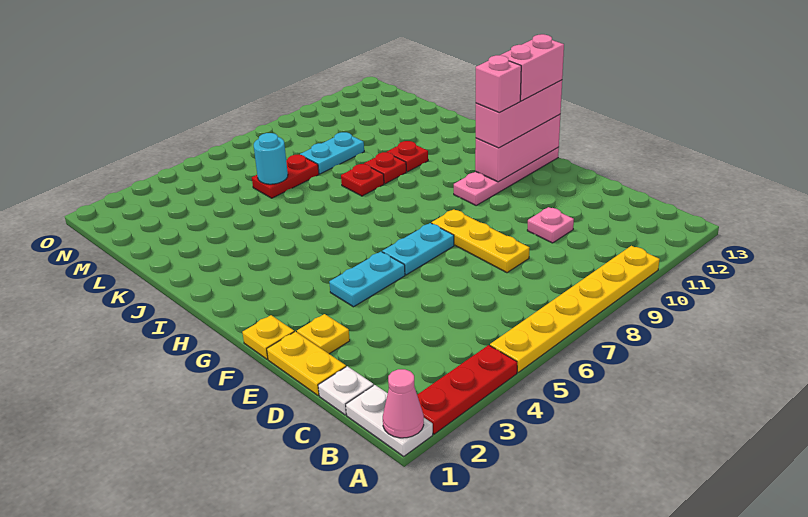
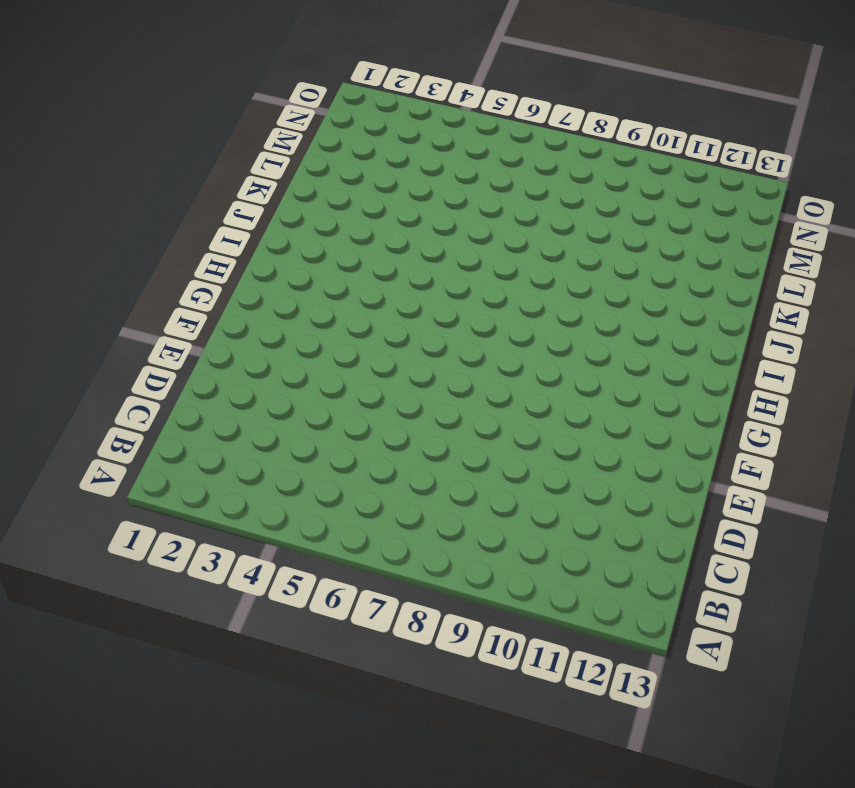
none -> white plate A1:B1 level 1
none -> red plate A2:A4 level 1
none -> yellow plate A5:A10 level 1

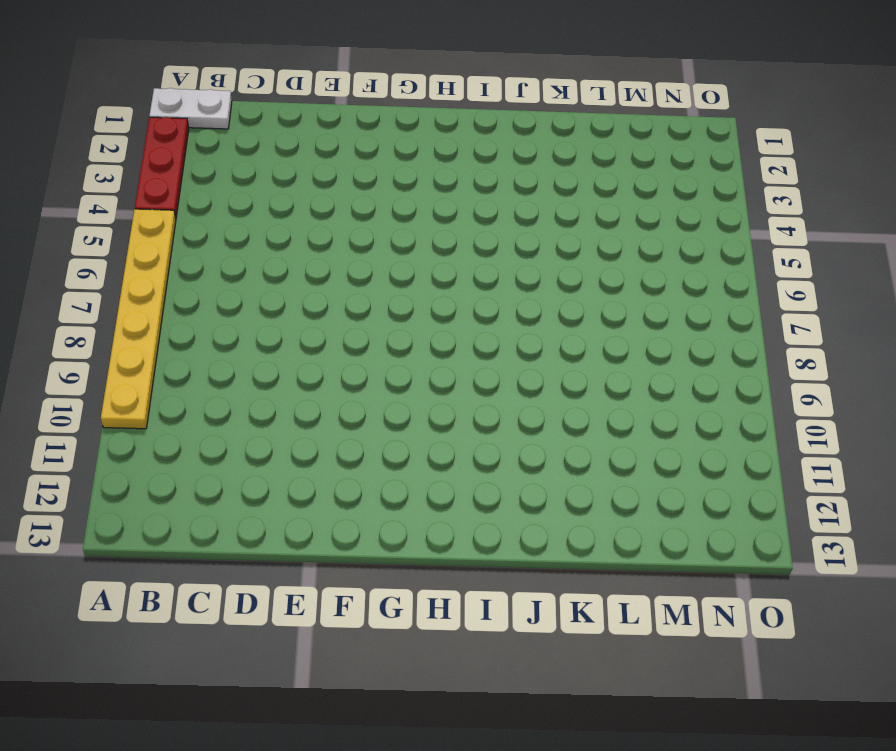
none -> white plate C1 level 1
none -> yellow plate D1:E1 level 1
none -> yellow plate D8:F8 level 1

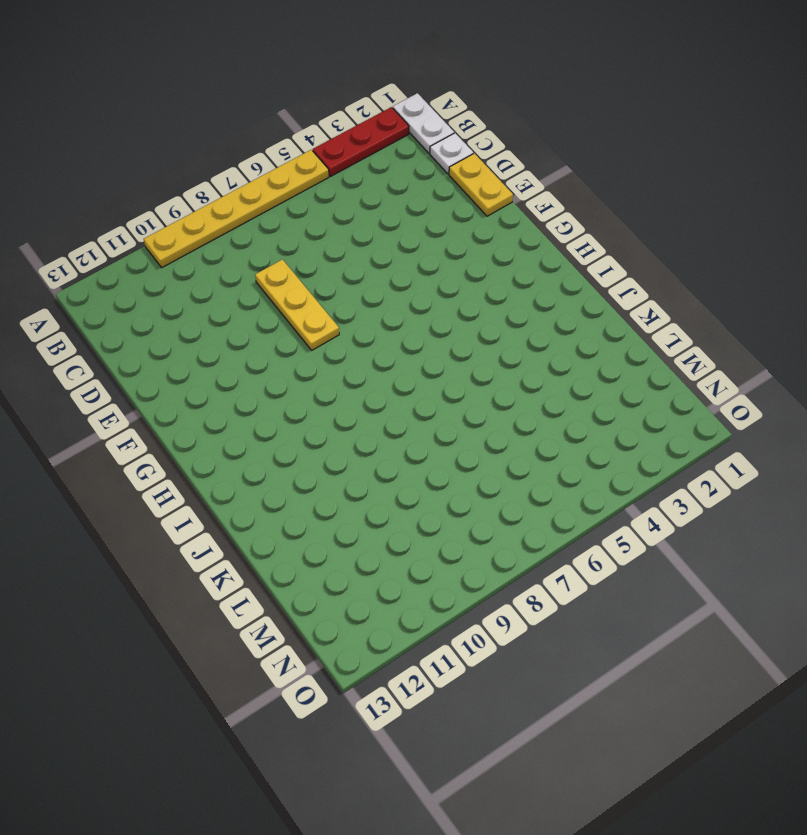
none -> pink plate D10 level 1
none -> yellow plate E2 level 1
none -> yellow plate F1 level 1

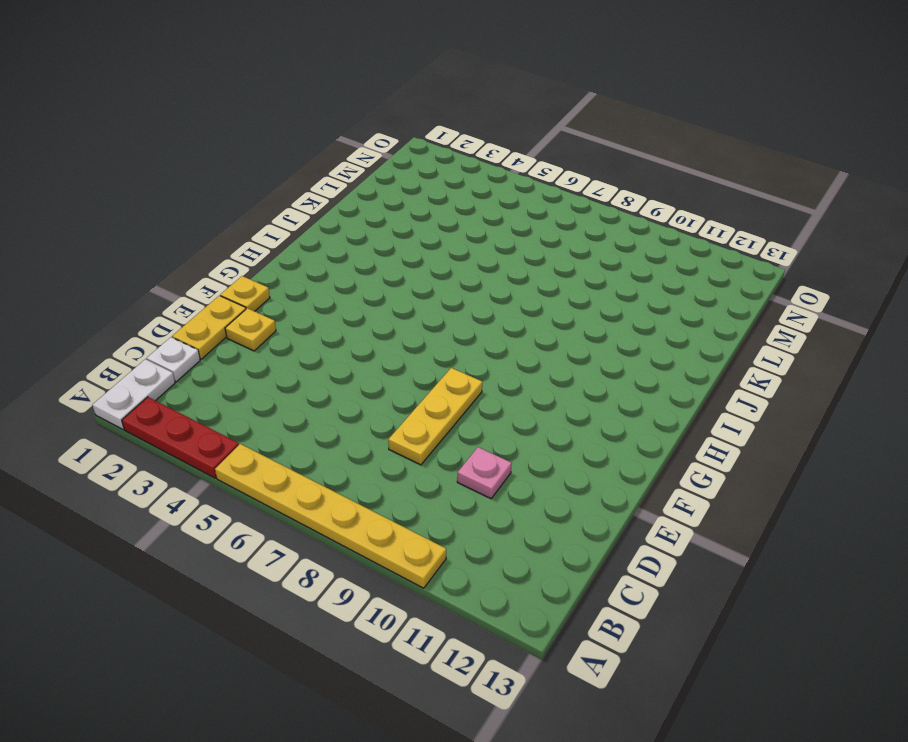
none -> cyan plate F4:F5 level 1
none -> cyan plate F6:F7 level 1
none -> pink plate G10:G13 level 1

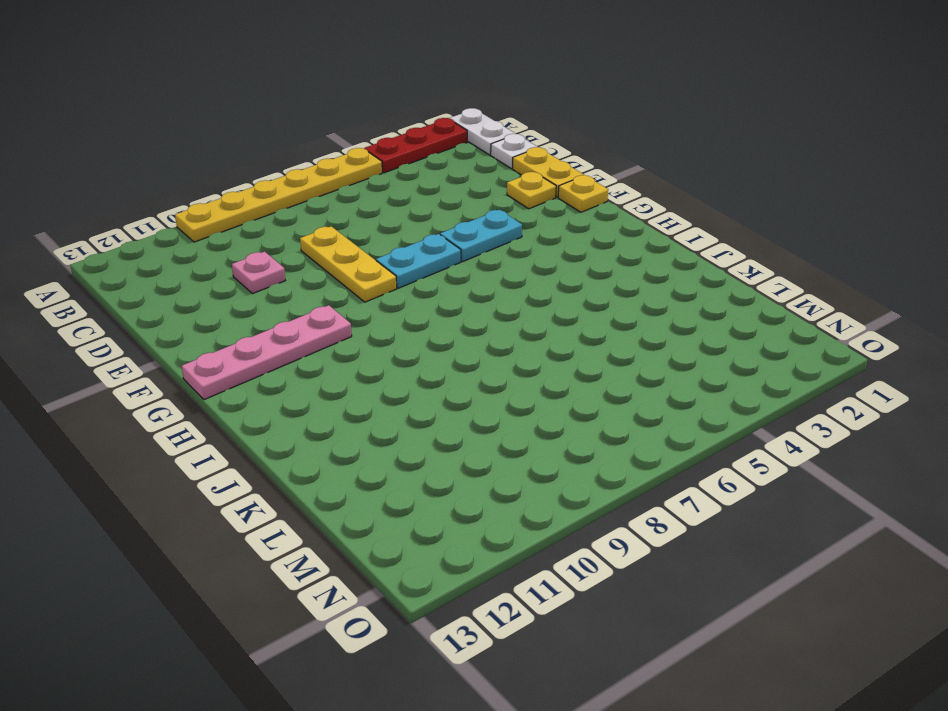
none -> red plate J8 level 1
none -> red plate J9 level 1
none -> red plate J10 level 1

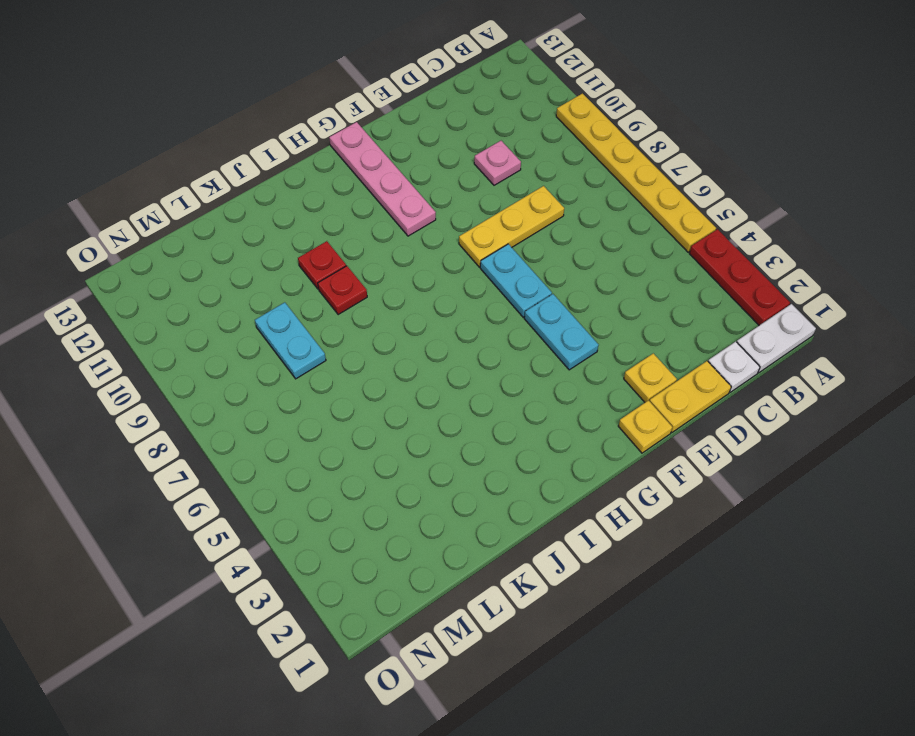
none -> red plate J8 level 1
none -> red plate L6:L7 level 1
none -> pink cone A1 level 2

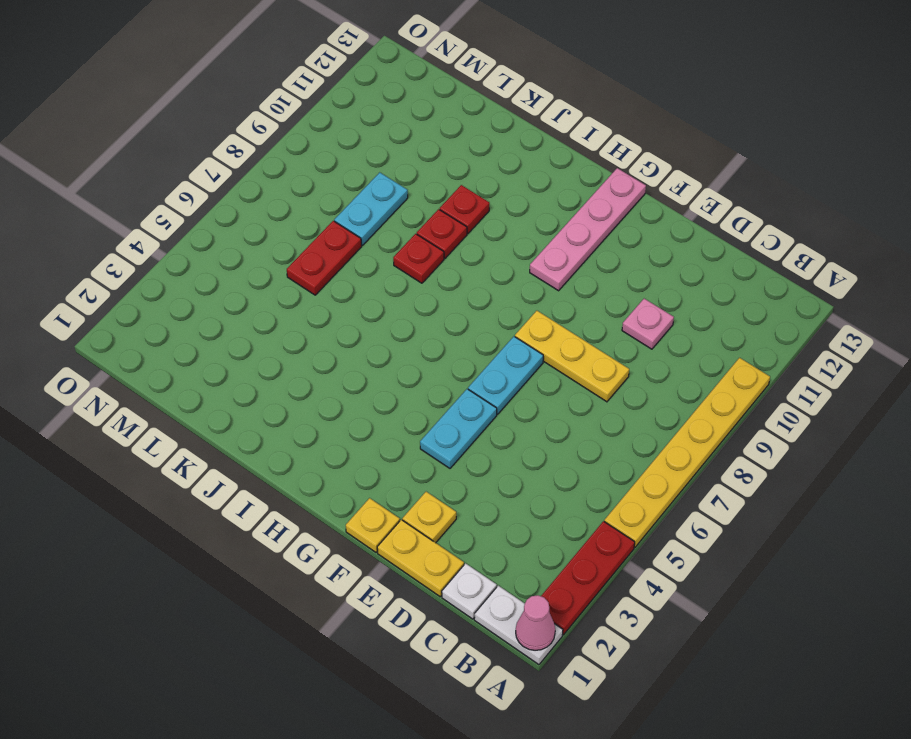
none -> pink brick G11:G13 level 2
none -> cyan round brick L6 level 2
none -> pink brick G11:G13 level 3

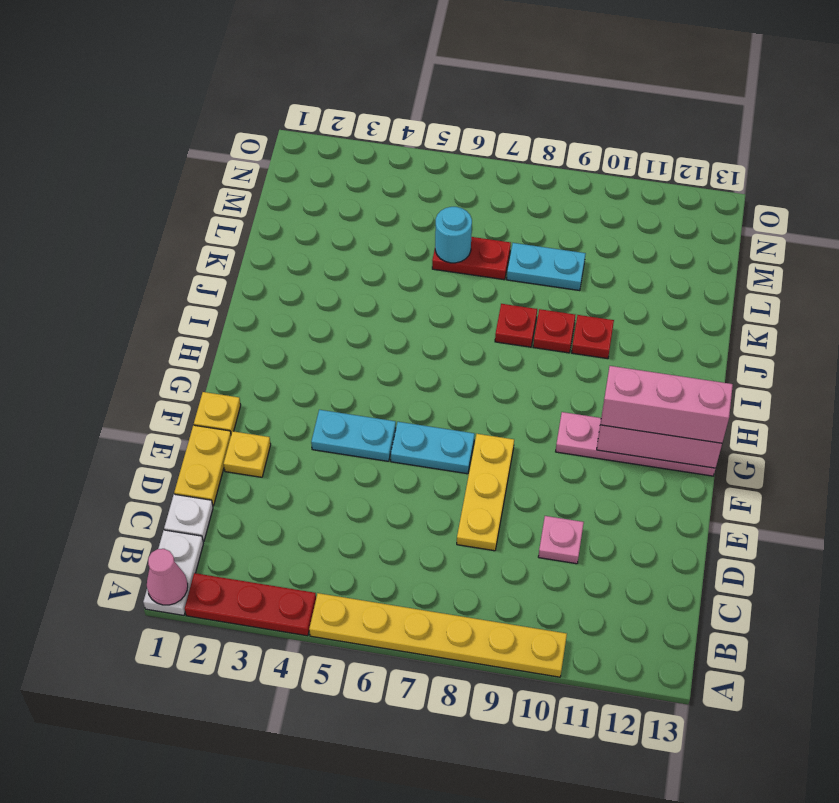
none -> pink brick G11 level 4
none -> pink brick G12:G13 level 4

